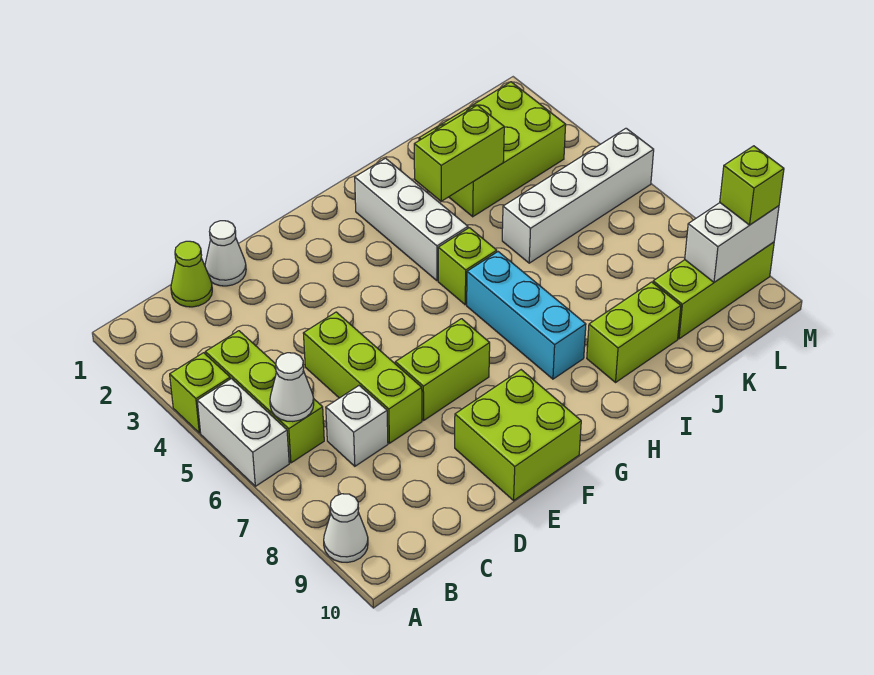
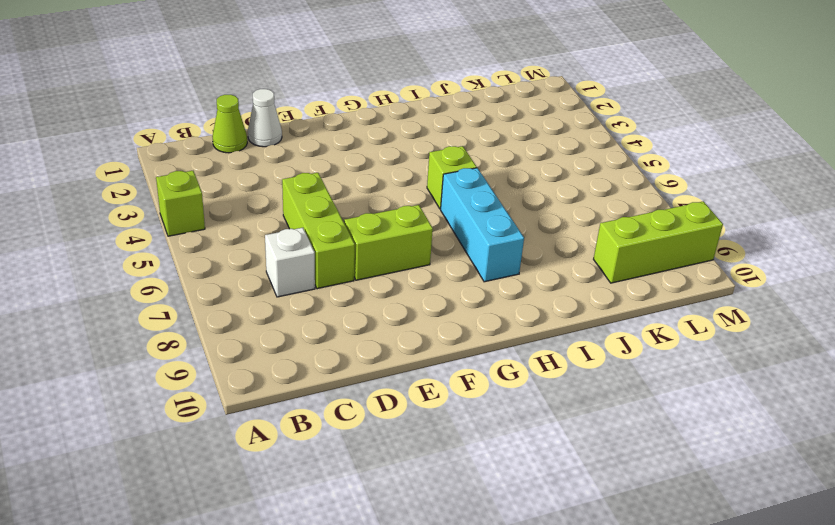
none -> white brick A5:A6 level 1
none -> white cone A9 level 1
none -> lime brick B4:B6 level 1

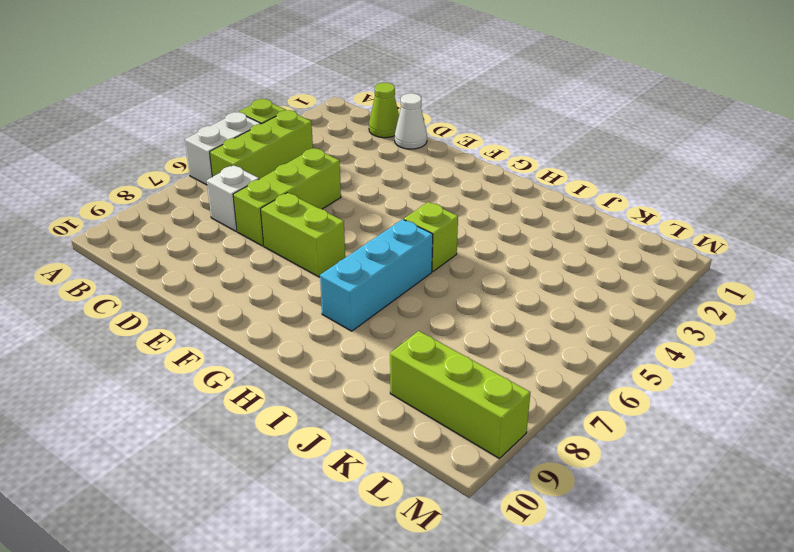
none -> white cone A9 level 1
none -> lime brick E9:F10 level 1
none -> white brick H2:H4 level 1

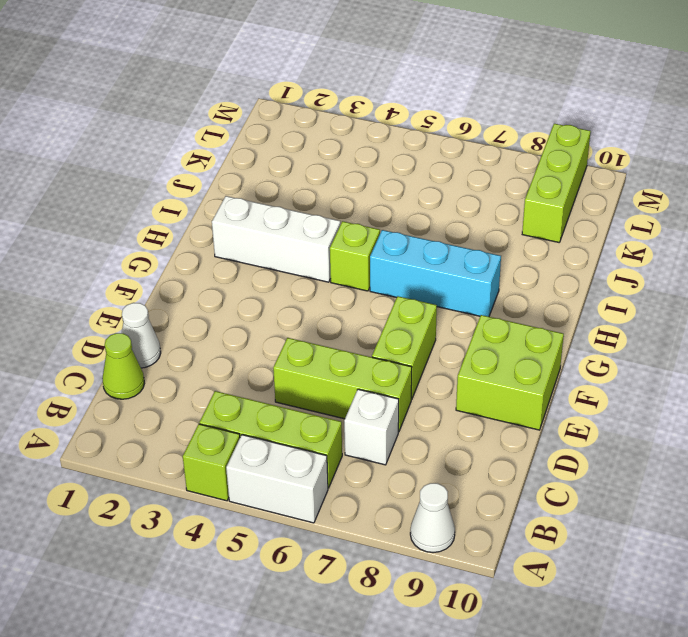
none -> lime brick I9:J9 level 1
none -> lime brick J2:L3 level 1
none -> white brick J5:M5 level 1

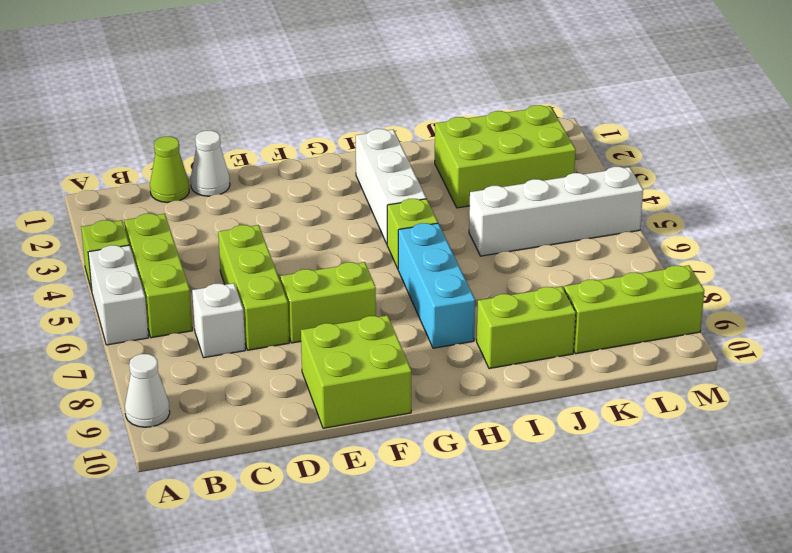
none -> white cone B6 level 2
none -> lime brick I3:J3 level 2
none -> white brick L9:M9 level 2

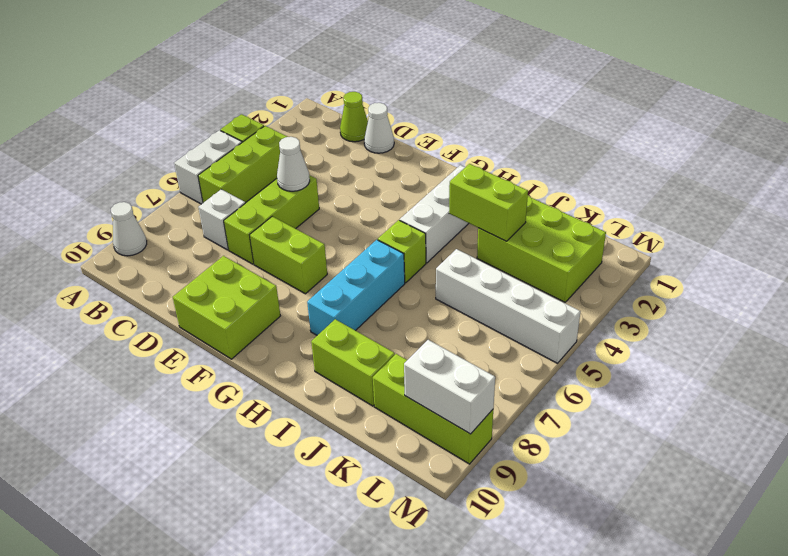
white cone D5 level 2 -> white cone B6 level 2
none -> lime brick M9 level 3

